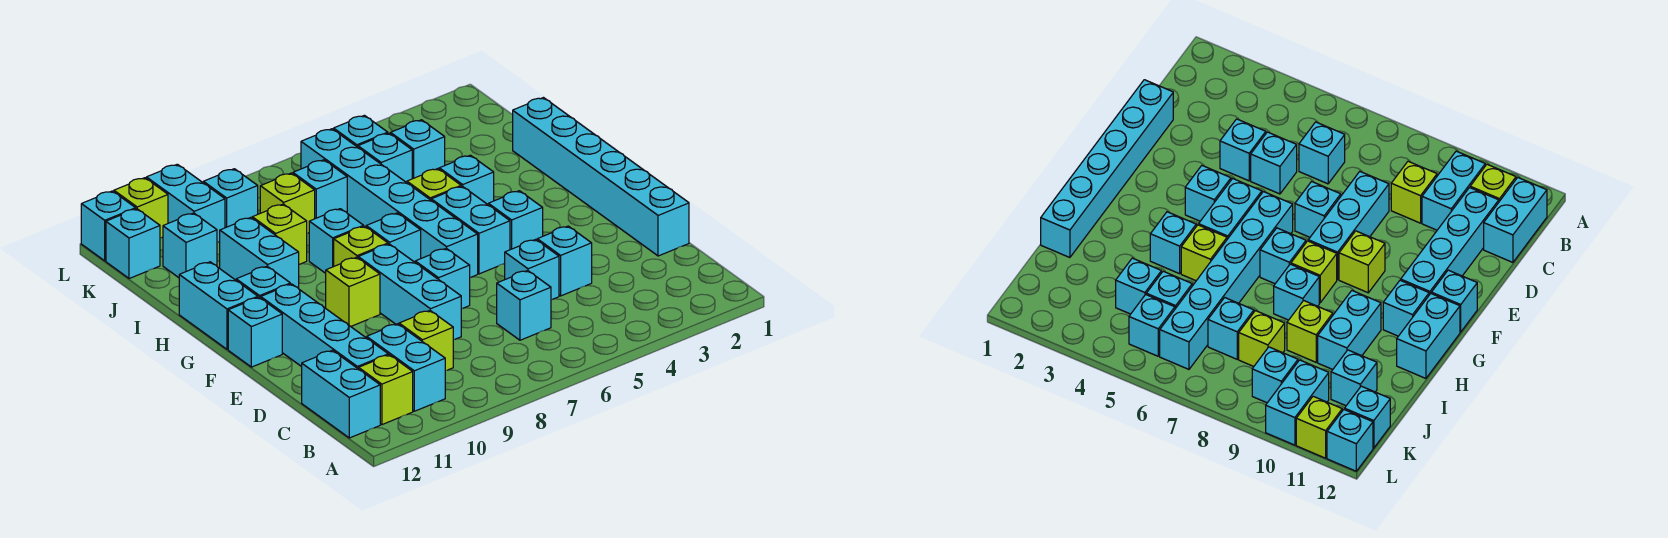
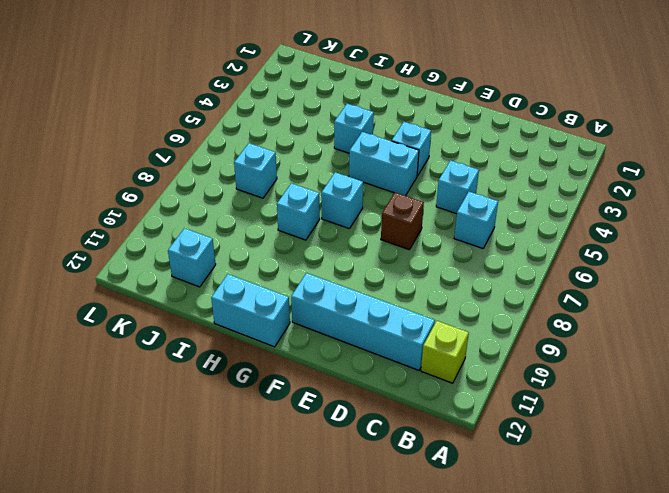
brown brick E7 level 1 -> cyan brick E7 level 1
none -> cyan brick B10:C10 level 1
none -> cyan brick B12:C12 level 1
none -> lime brick C9 level 1
none -> cyan brick D1:I1 level 1

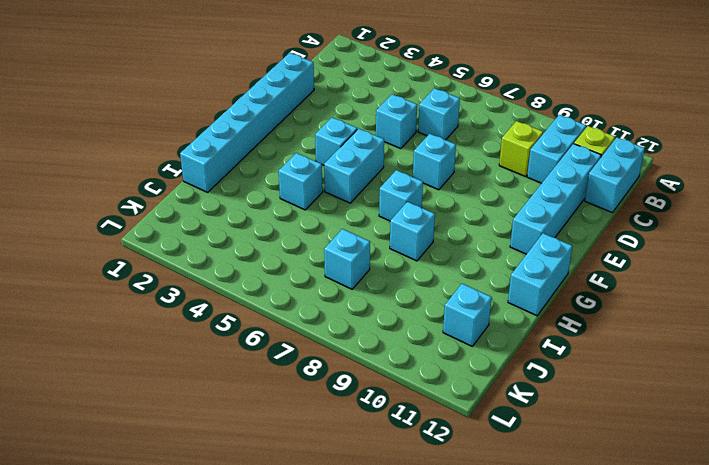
none -> cyan brick D4 level 1
none -> cyan brick D8:F8 level 1
none -> cyan brick F6:K6 level 1
none -> lime brick F9 level 1

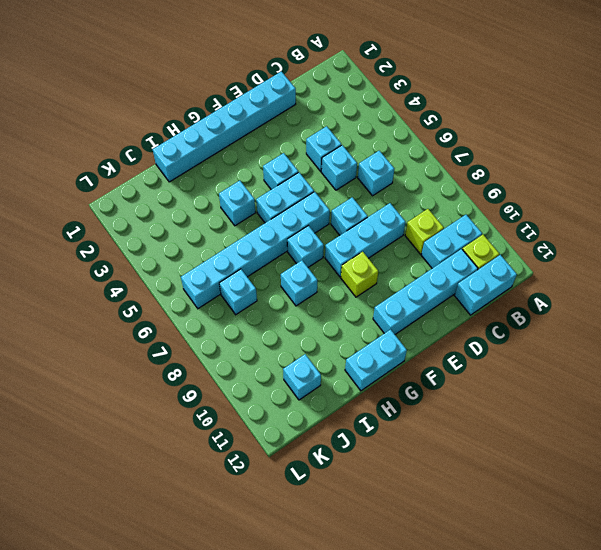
none -> cyan brick F12 level 1
none -> lime brick G8 level 1
none -> cyan brick G11 level 1
none -> lime brick H5 level 1

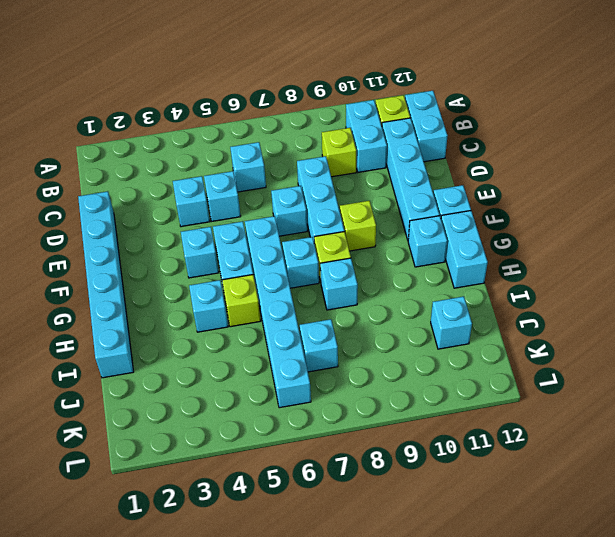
none -> cyan brick H10:I10 level 1
none -> lime brick I9 level 1
none -> cyan brick J4 level 1
none -> cyan brick J5 level 1

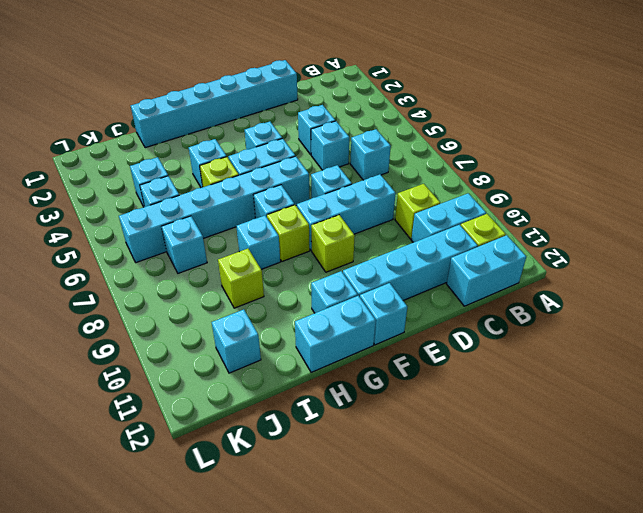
none -> cyan brick H10:I10 level 1
none -> lime brick J8 level 1
none -> cyan brick K5 level 1
none -> cyan brick K9 level 1

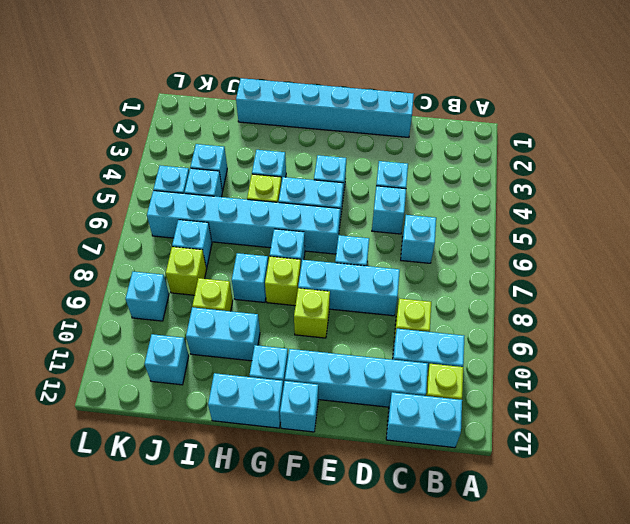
none -> cyan brick K10:L10 level 1
none -> cyan brick K12 level 1
none -> lime brick L11 level 1
none -> cyan brick L12 level 1

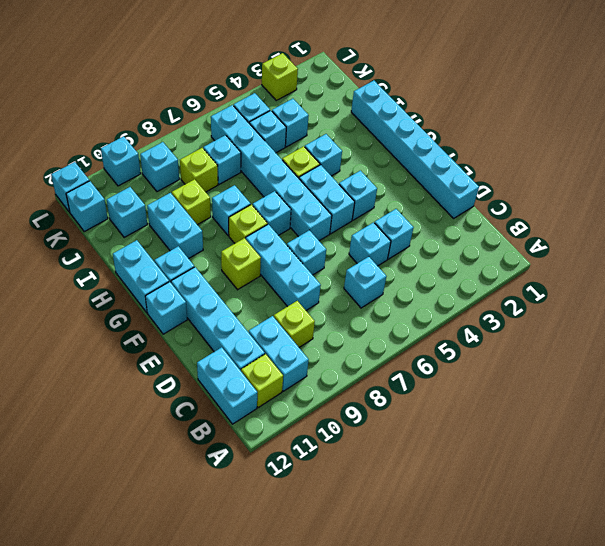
lime brick L3 level 1 -> lime brick L11 level 1
cyan brick L10 level 1 -> cyan brick K10:L10 level 1

